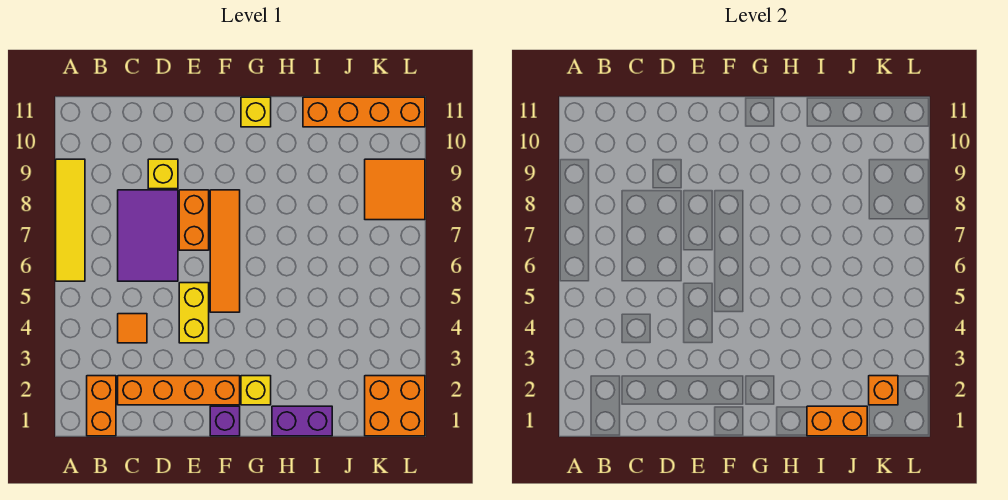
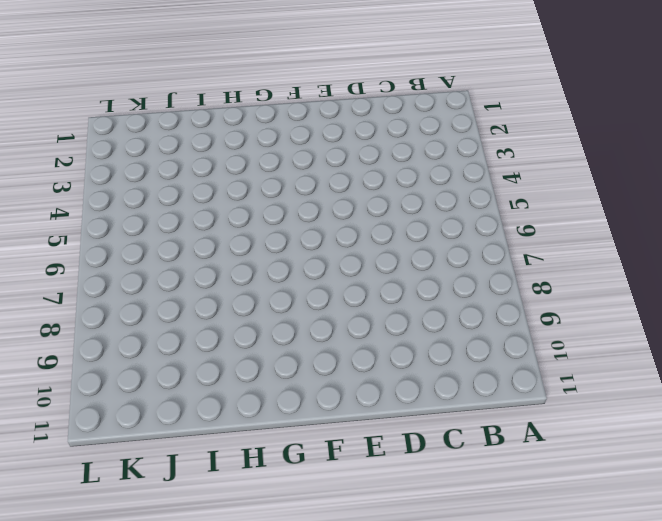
none -> yellow tile A6:A9 level 1
none -> orange brick B1:B2 level 1
none -> orange brick C2:F2 level 1

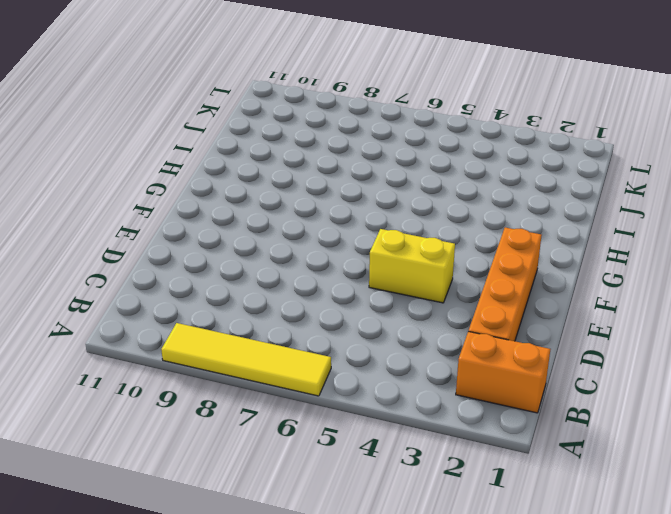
none -> orange tile C4 level 1
none -> purple tile C6:D8 level 1
none -> yellow brick D9 level 1

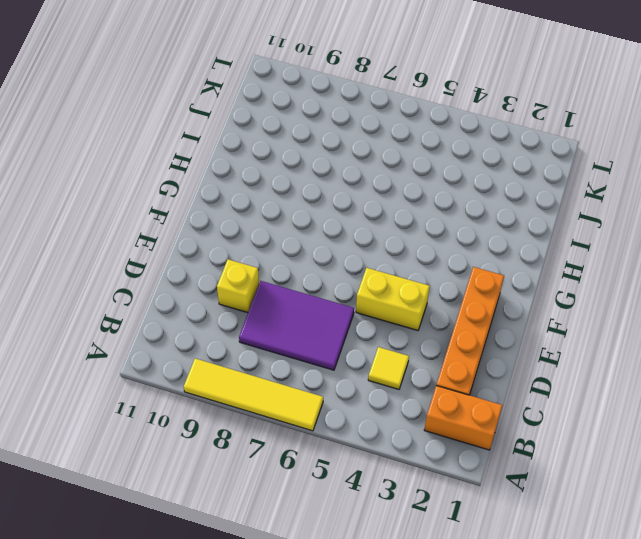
yellow tile C4 level 1 -> orange tile C4 level 1
none -> orange brick E7:E8 level 1
none -> purple brick F1 level 1
none -> orange tile F5:F8 level 1

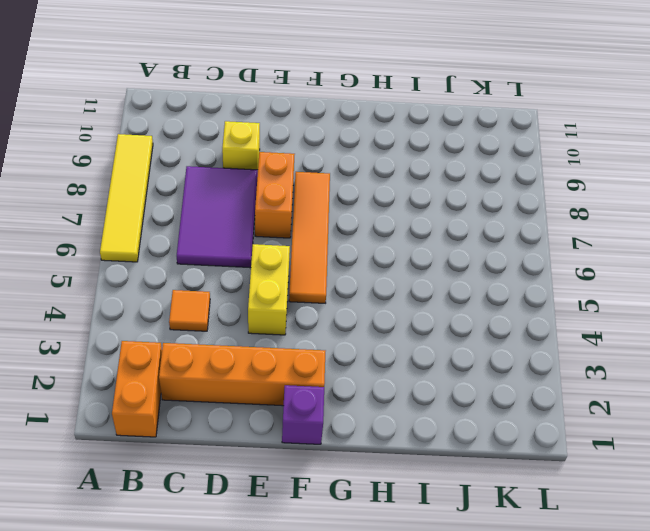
none -> yellow brick G2 level 1
none -> yellow brick G11 level 1
none -> purple brick H1:I1 level 1

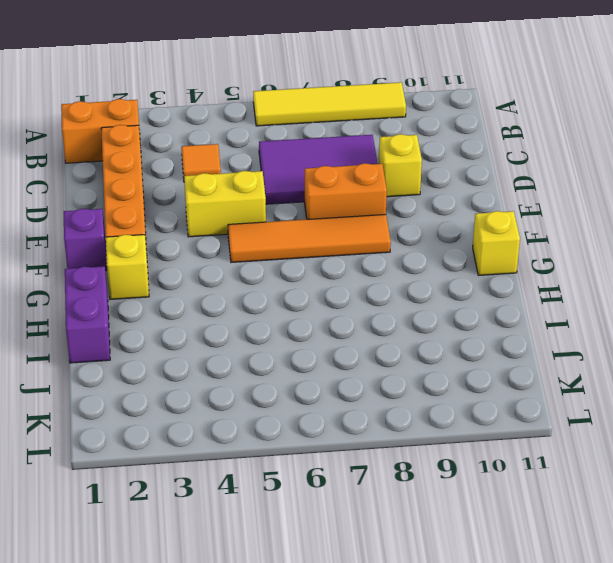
none -> orange brick I11:L11 level 1
none -> orange brick K1:L2 level 1
none -> orange tile K8:L9 level 1

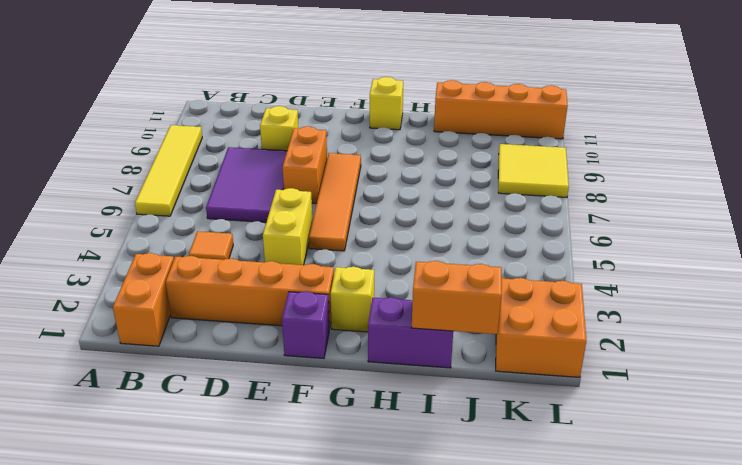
yellow tile K8:L9 level 1 -> orange tile K8:L9 level 1
none -> orange brick K2 level 2

